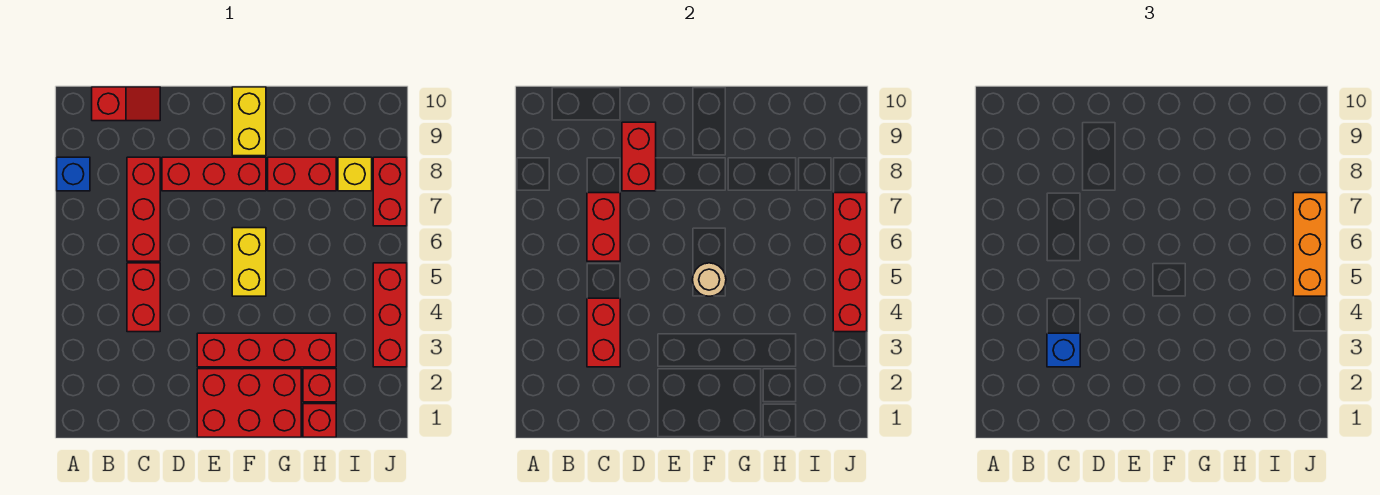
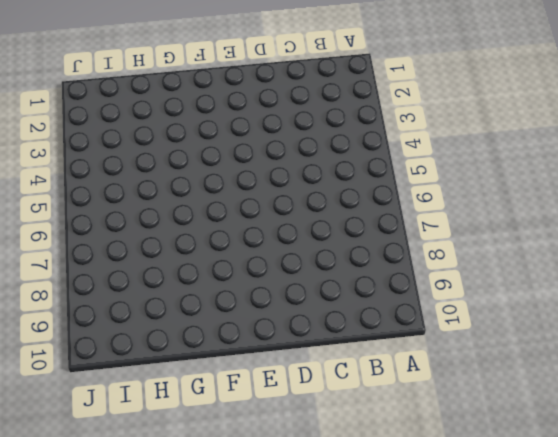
none -> blue brick A8 level 1
none -> red slope B10:C10 level 1 top B
none -> red brick C4:C5 level 1

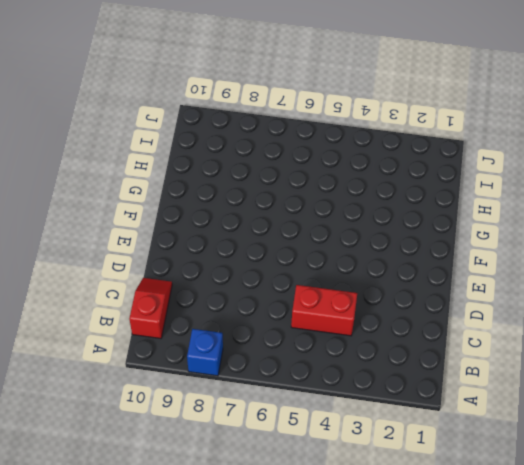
none -> red brick C6:C8 level 1
none -> red brick D8:F8 level 1
none -> red brick E1:G2 level 1

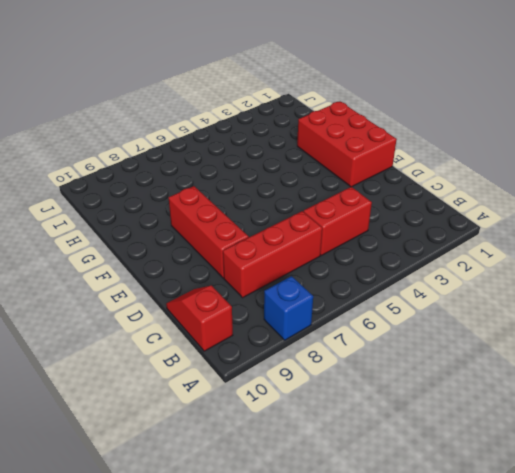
none -> red brick E3:H3 level 1
none -> yellow brick F5:F6 level 1
none -> yellow brick F9:F10 level 1

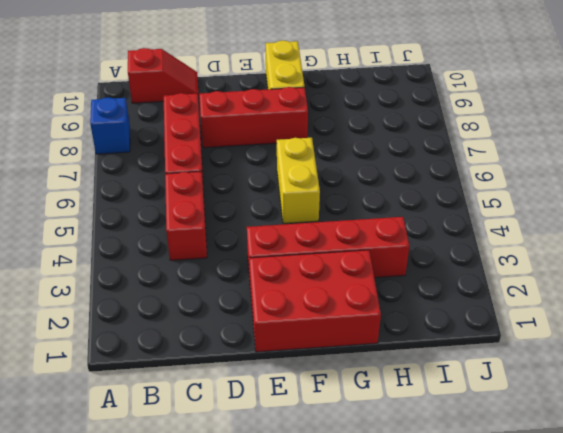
none -> red brick G8:H8 level 1
none -> red brick H1 level 1
none -> red brick H2 level 1

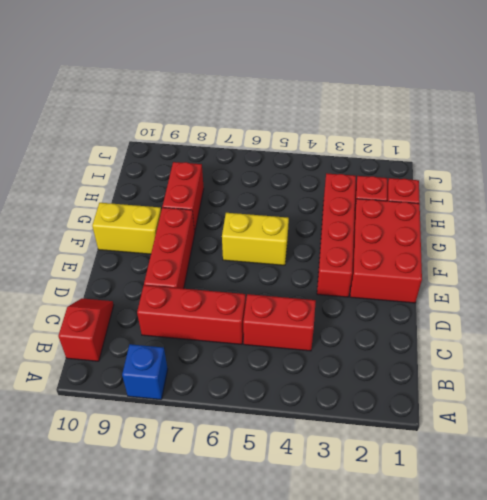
none -> yellow brick I8 level 1
none -> red brick J3:J5 level 1
none -> red brick J7:J8 level 1

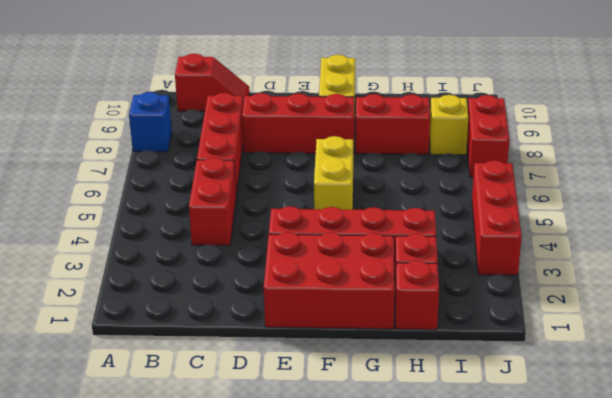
none -> red brick C3:C4 level 2
none -> red brick C6:C7 level 2
none -> red brick D8:D9 level 2

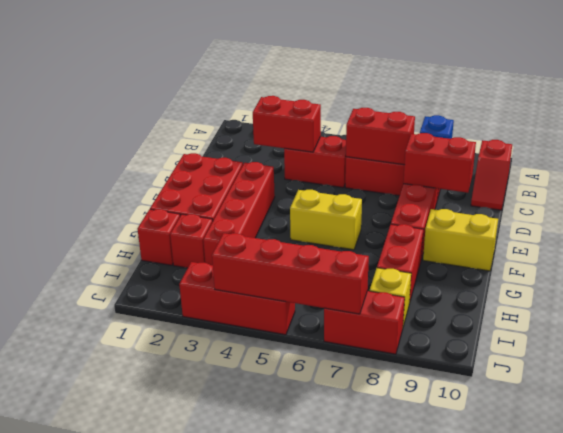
none -> tan round brick F5 level 2
none -> blue brick C3 level 3
none -> orange brick J5:J7 level 3

